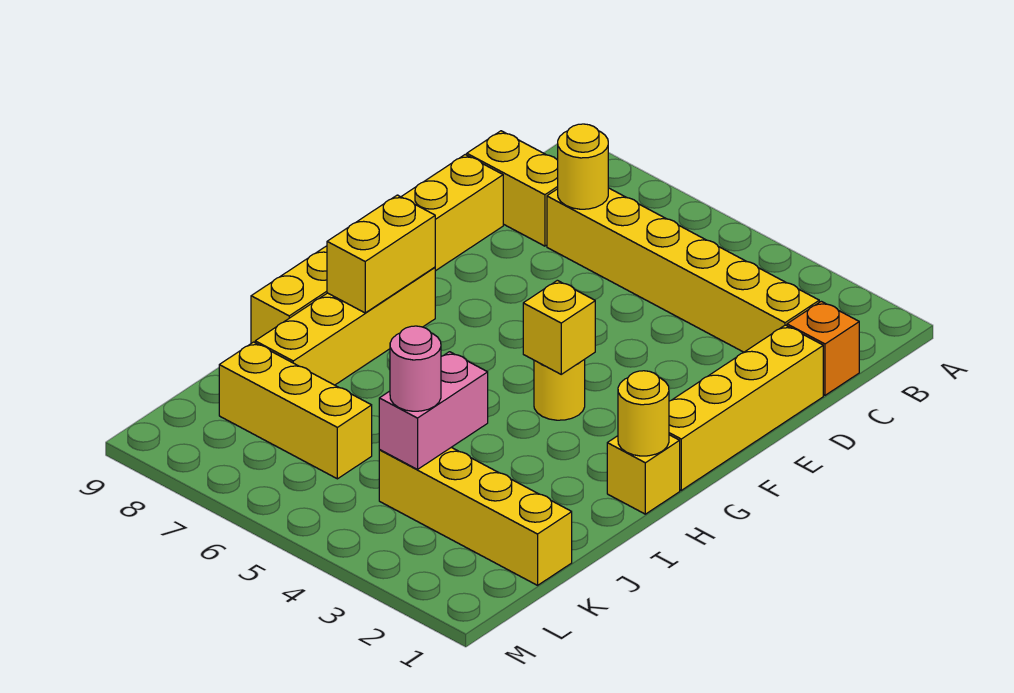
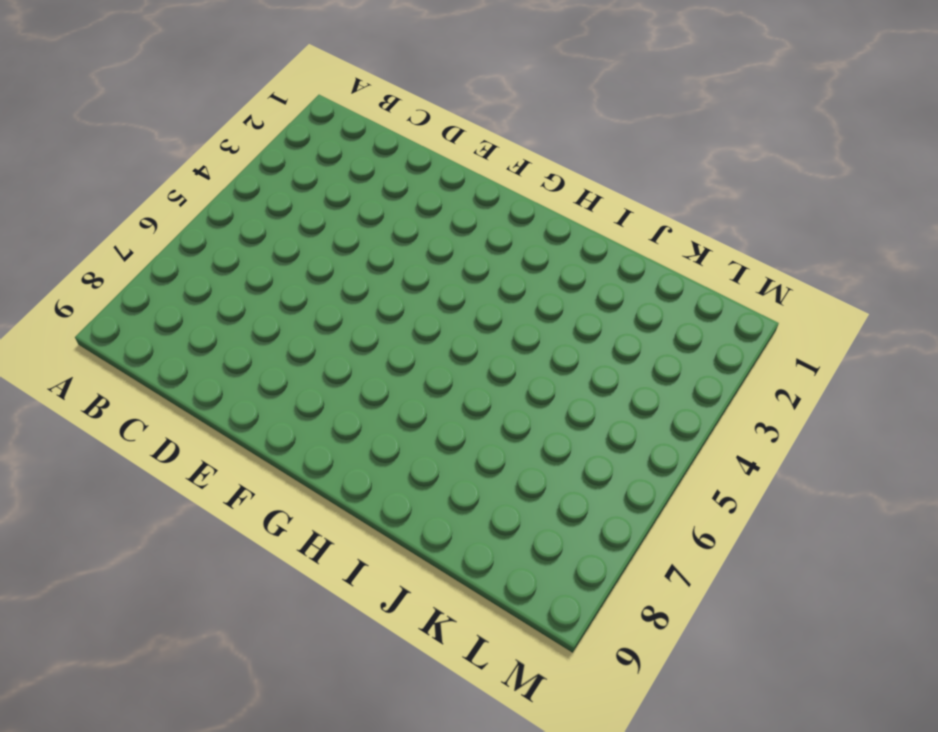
none -> orange brick C1 level 1
none -> yellow brick C2:C7 level 1
none -> yellow brick C8:C9 level 1

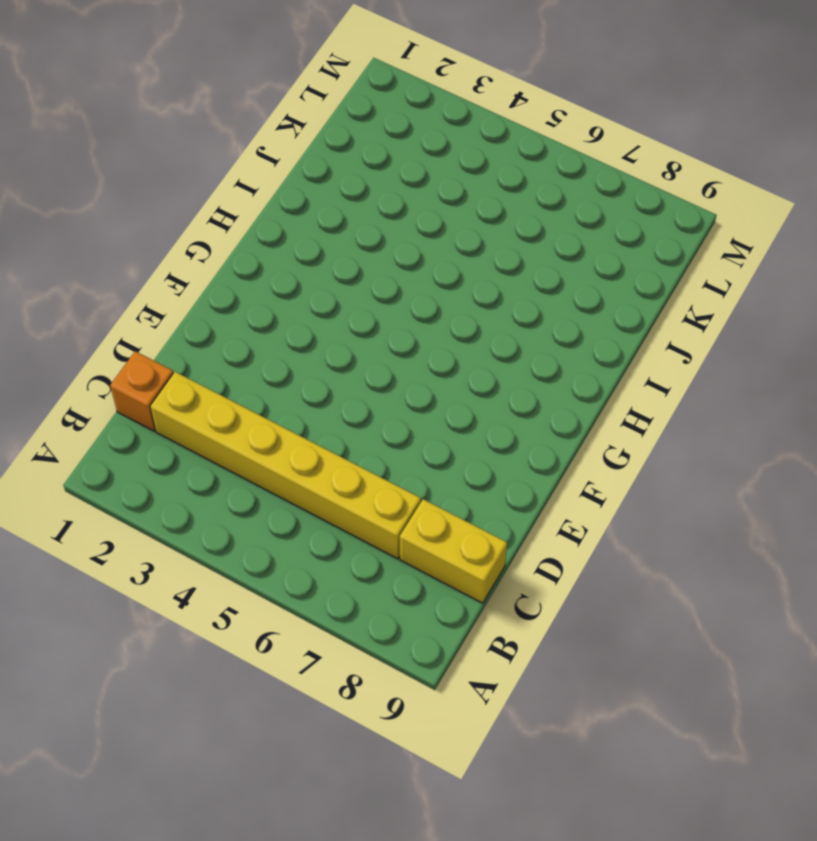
none -> yellow brick D1:G1 level 1
none -> yellow brick D9:I9 level 1
none -> yellow round brick G4 level 1

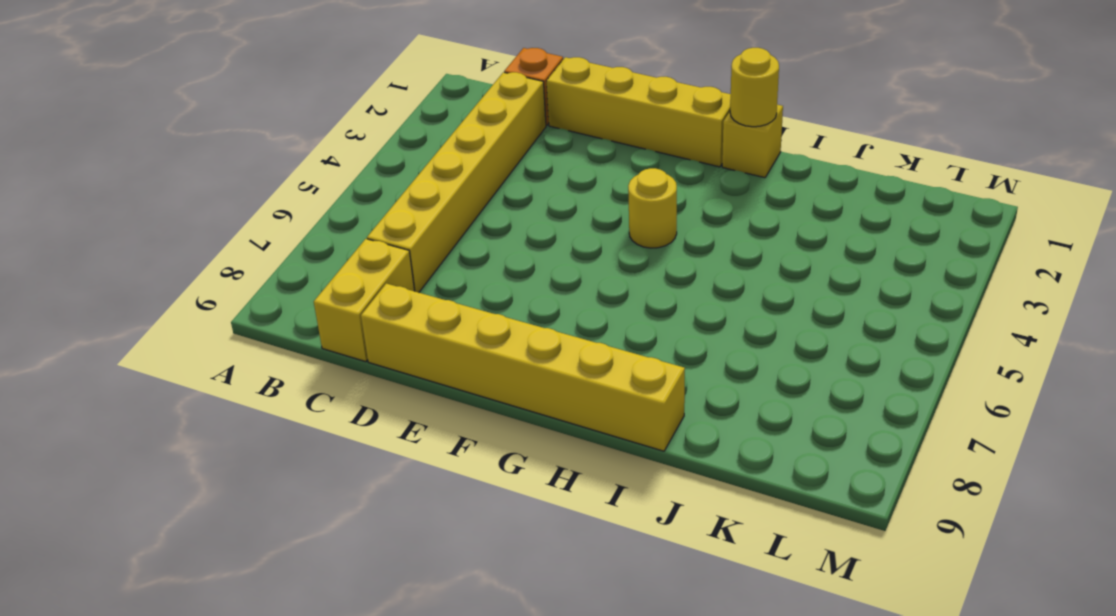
none -> yellow brick G8:J8 level 1
none -> yellow brick K1:K4 level 1
none -> yellow brick K6:K8 level 1

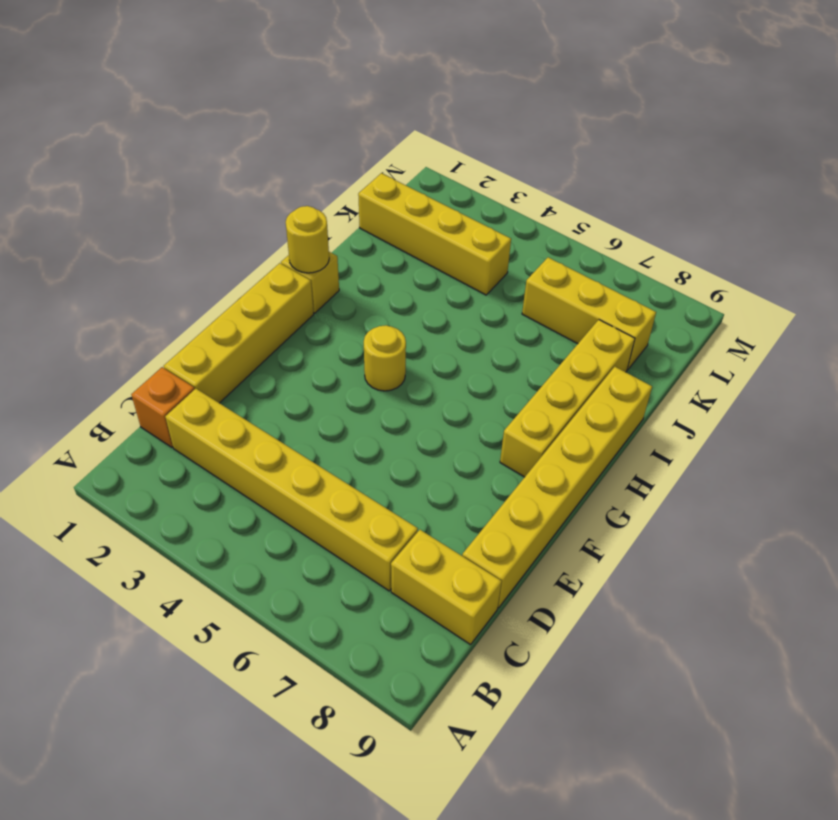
none -> yellow round brick C7 level 2
none -> yellow brick G4 level 2
none -> yellow brick G8:H8 level 2

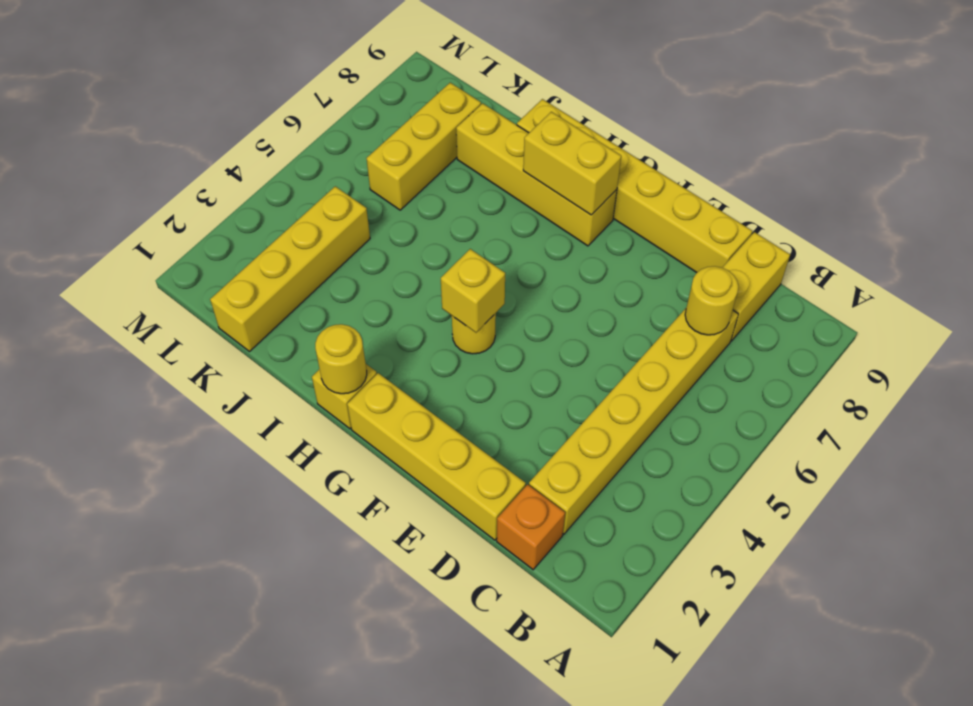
none -> pink brick J4:K4 level 2
none -> pink round brick K4 level 3

